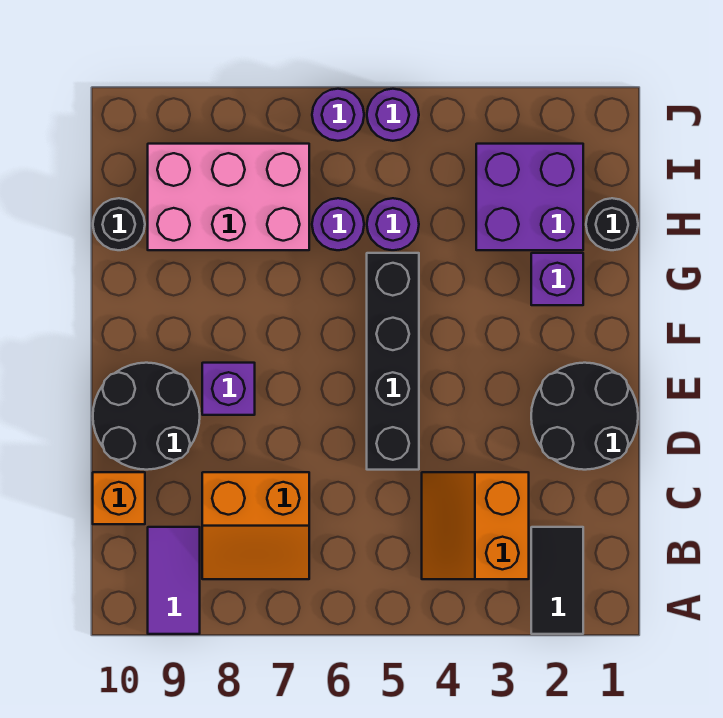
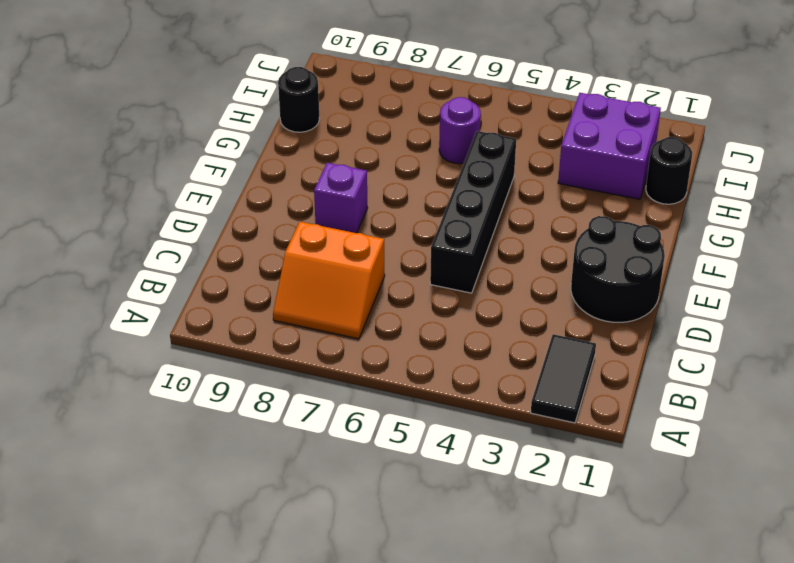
none -> purple tile A9:B9 level 1
none -> orange slope B3:C4 level 1 top 3
none -> orange brick C10 level 1

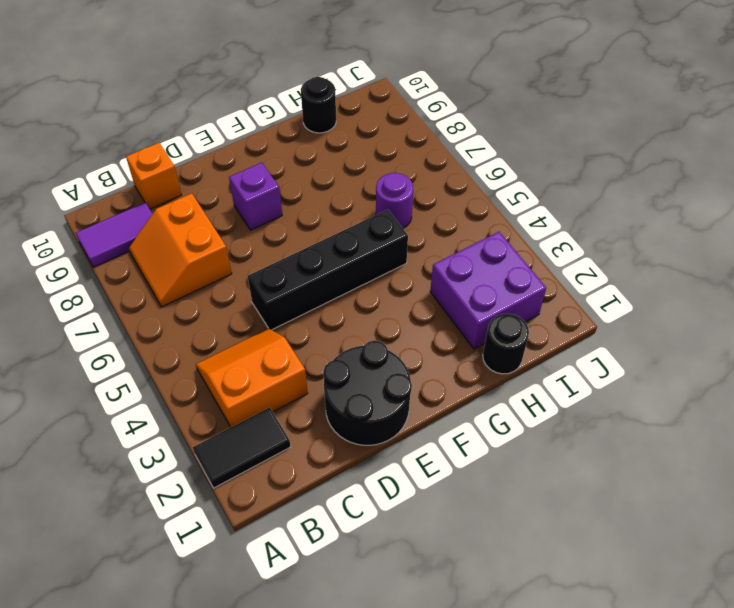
none -> black round brick D9:E10 level 1
none -> purple brick G2 level 1
none -> purple round brick H5 level 1

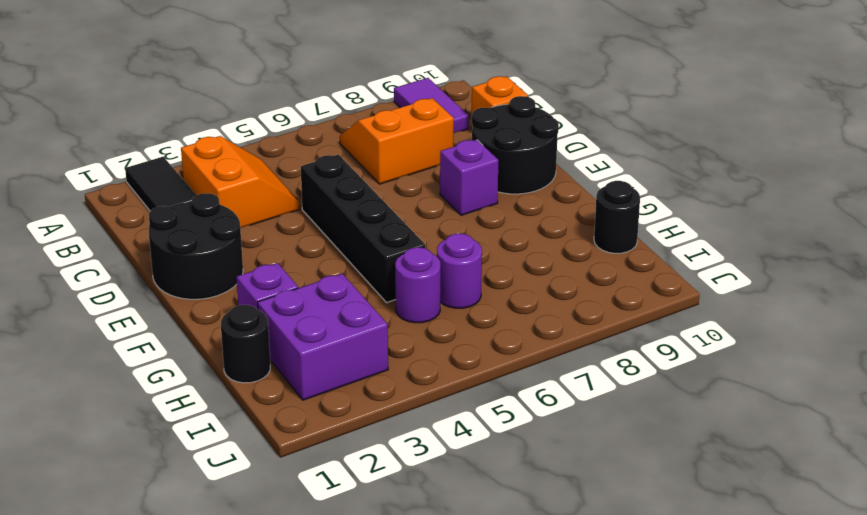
none -> pink brick H7:I9 level 1
none -> purple round brick J5 level 1
none -> purple round brick J6 level 1

